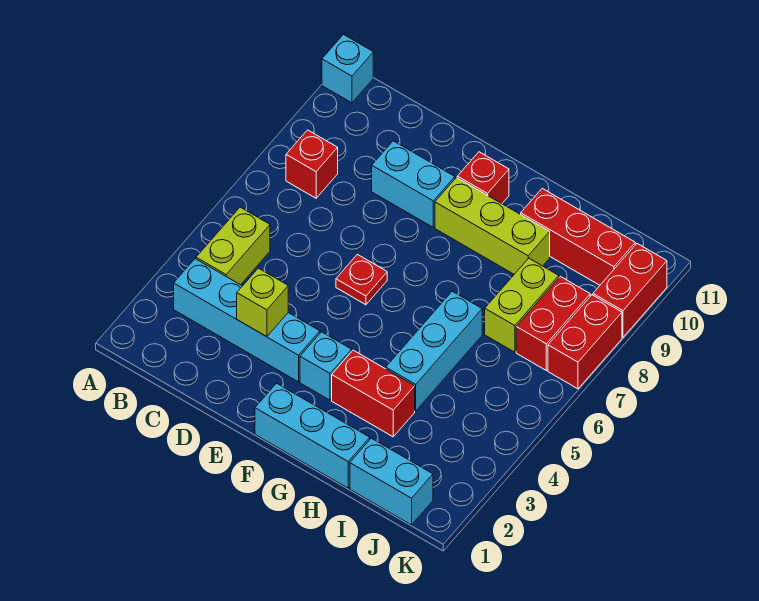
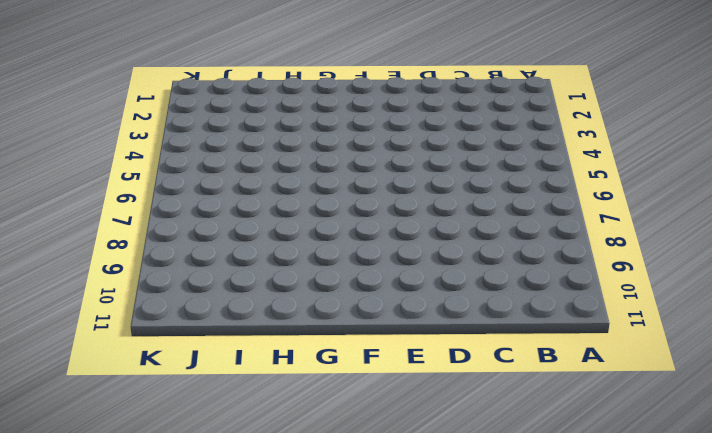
none -> cyan brick A11 level 1
none -> cyan brick B3:E3 level 1
none -> lime brick B4:B5 level 1

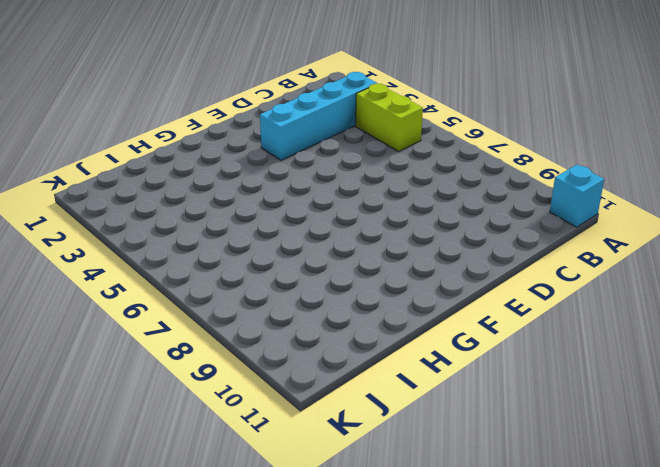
none -> red brick B8 level 1
none -> cyan brick D9:E9 level 1
none -> red plate E6 level 1

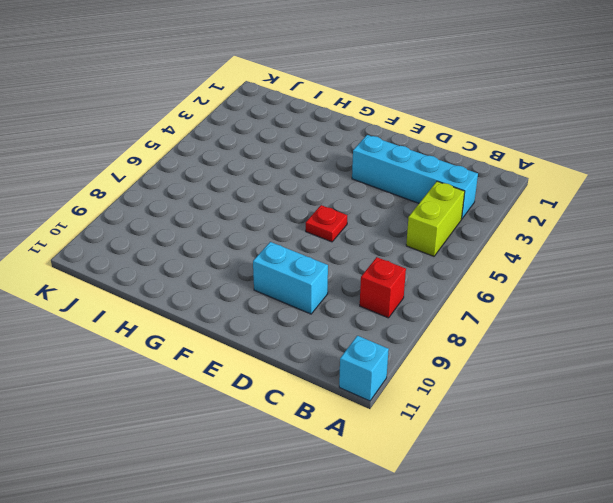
none -> cyan brick F1:H1 level 1
none -> cyan brick F3 level 1
none -> lime brick F9:H9 level 1

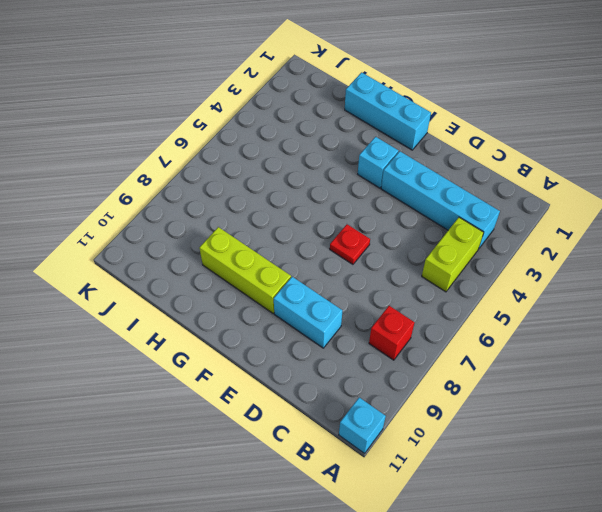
none -> red brick F10 level 1
none -> red brick G3:H3 level 1
none -> cyan brick H4:H6 level 1

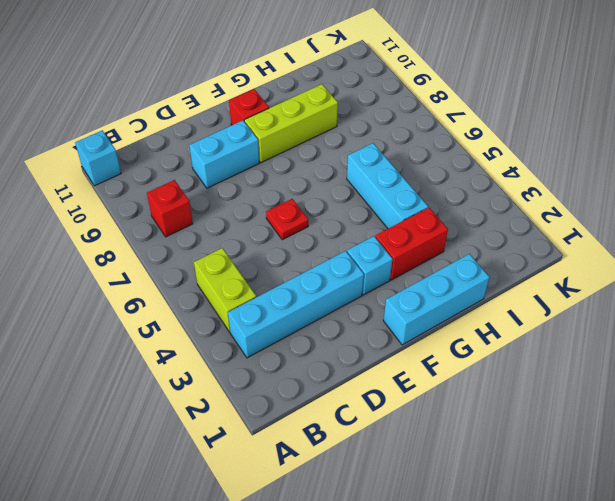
none -> red brick H10:J10 level 1
none -> cyan brick I1:J1 level 1
none -> lime brick I7:I8 level 1

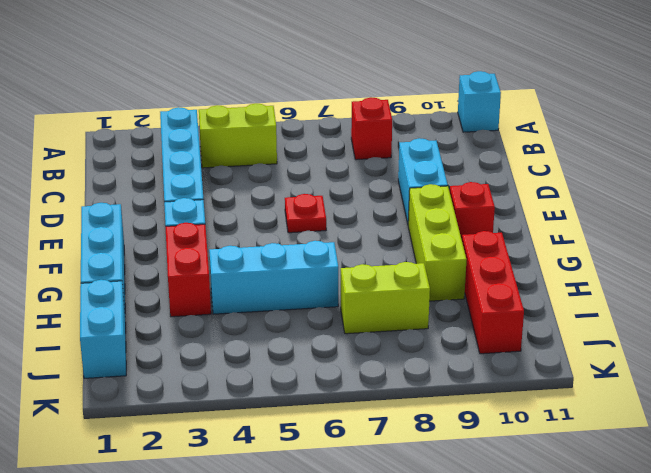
none -> red brick J7:J8 level 1
none -> red brick K7:K8 level 1
none -> red brick K9:K10 level 1

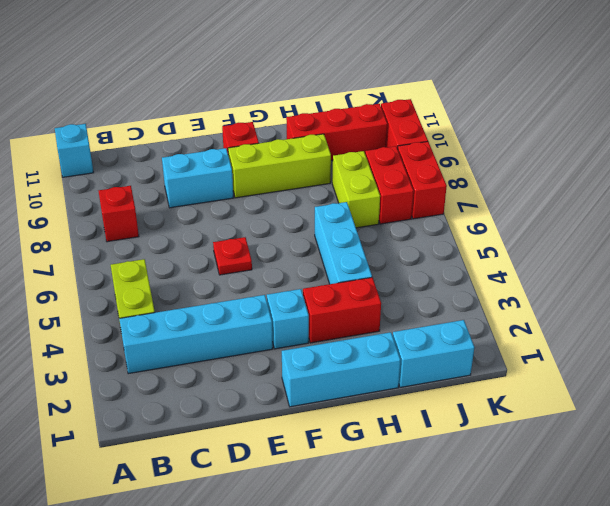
none -> lime brick D3 level 2

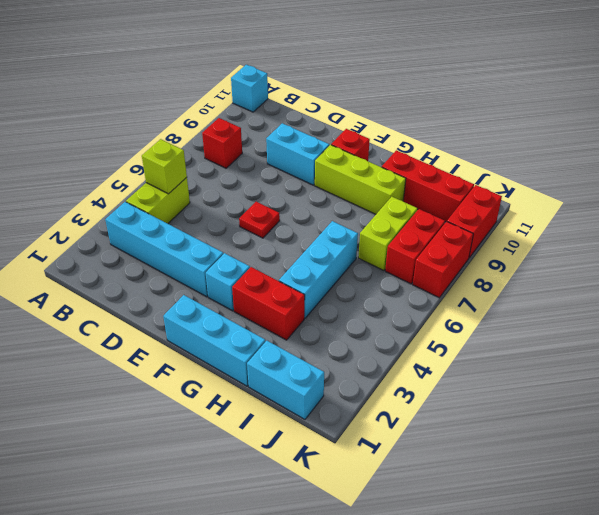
lime brick B5 level 2 -> lime brick D3 level 2

